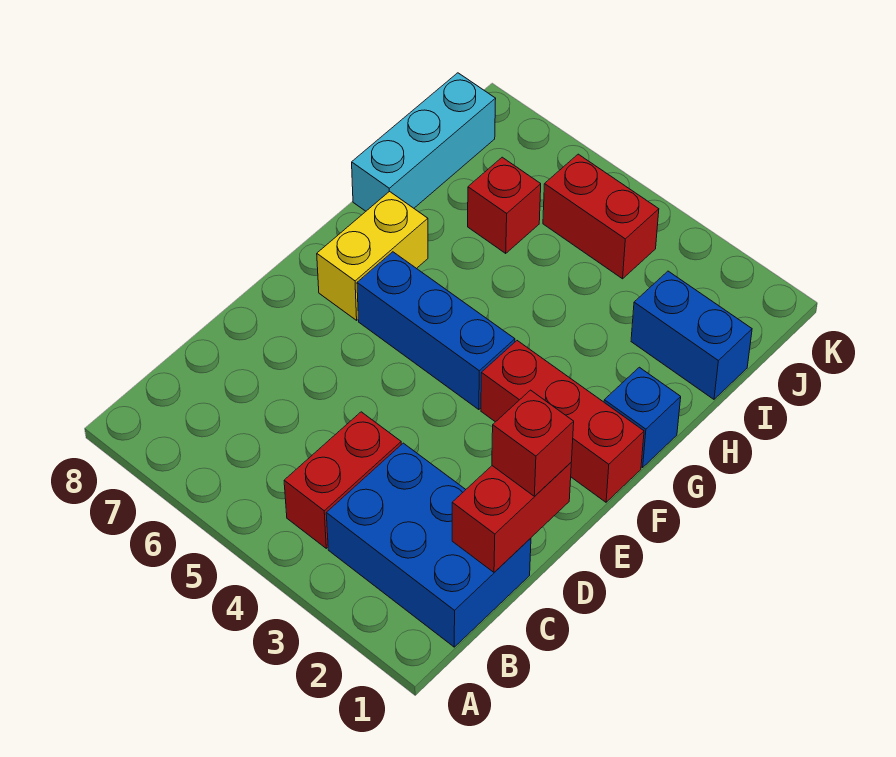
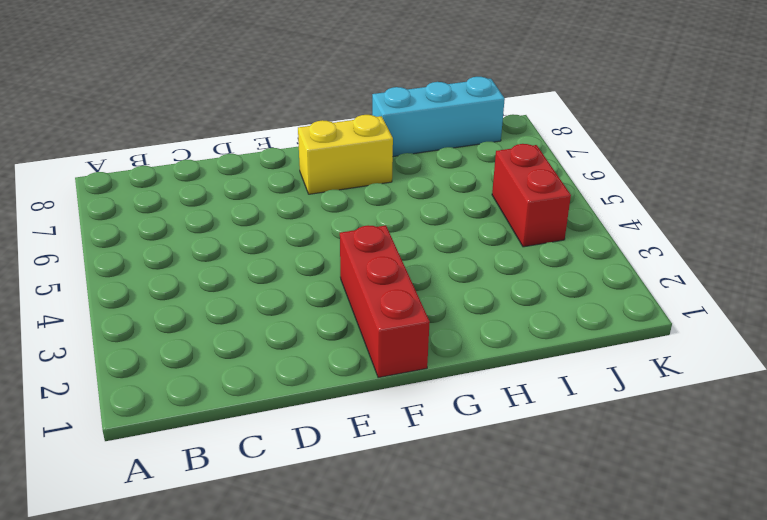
none -> blue brick B1:C3 level 1
none -> red brick B4:C4 level 1
none -> blue brick F4:F6 level 1

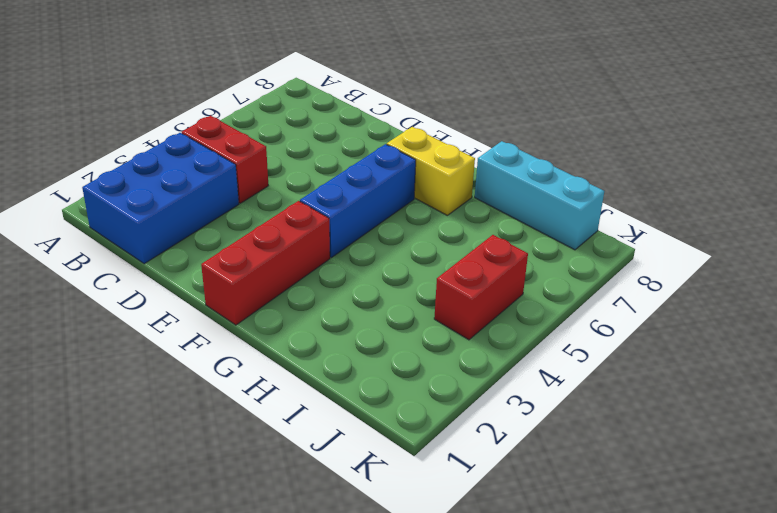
none -> blue brick G1 level 1
none -> blue brick I1:I2 level 1
none -> red brick I6 level 1

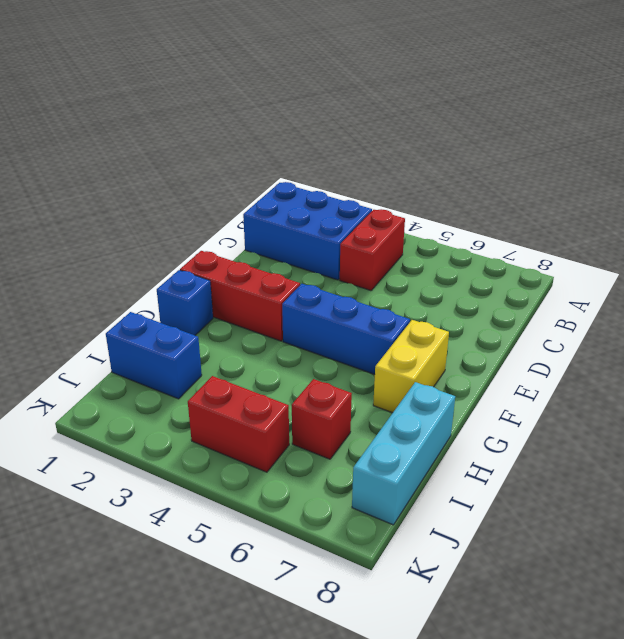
none -> red brick C1:D1 level 2
none -> red brick D1 level 3

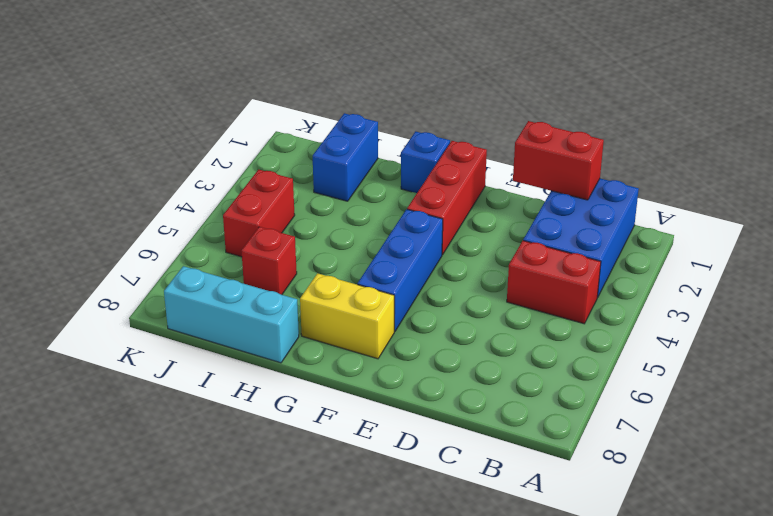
none -> red brick D1 level 3

